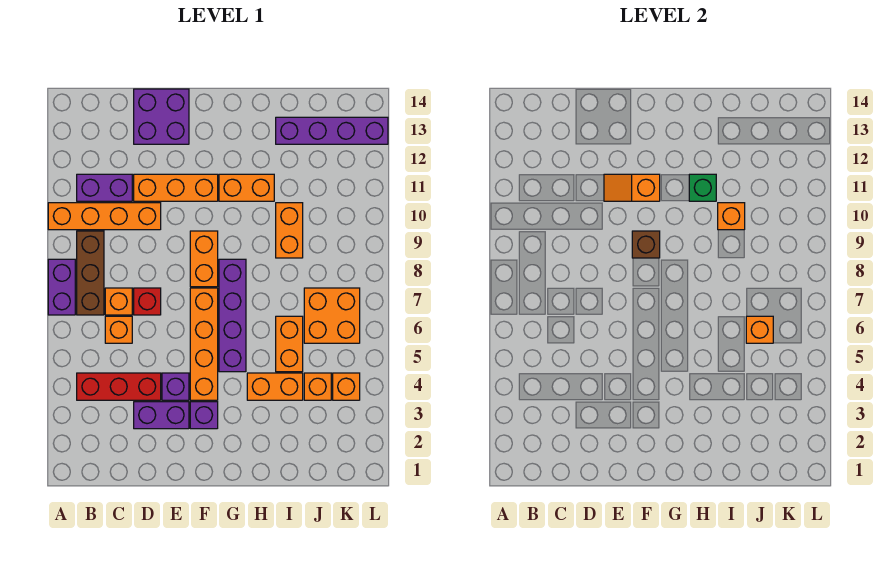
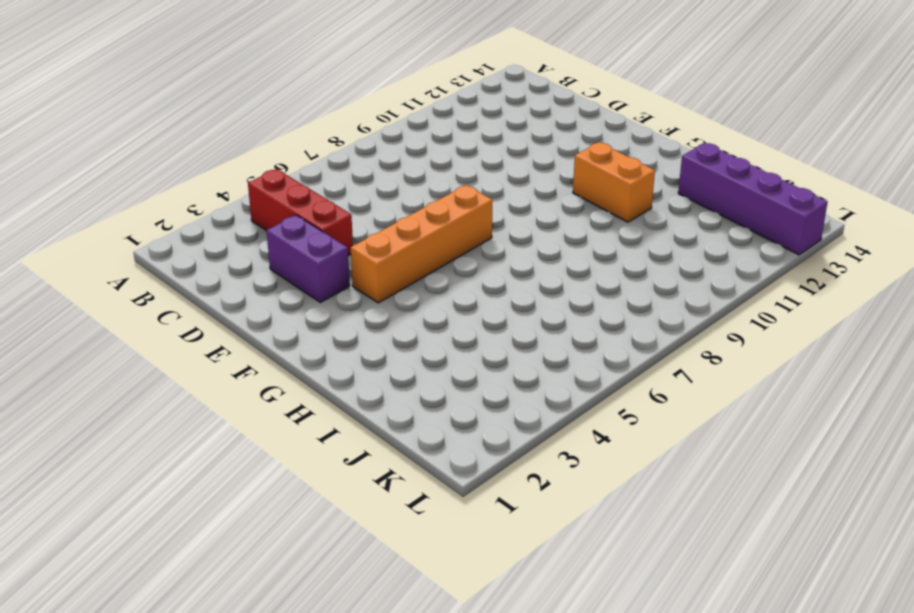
none -> purple brick A7:A8 level 1
none -> orange brick A10:D10 level 1
none -> brown brick B7:B9 level 1

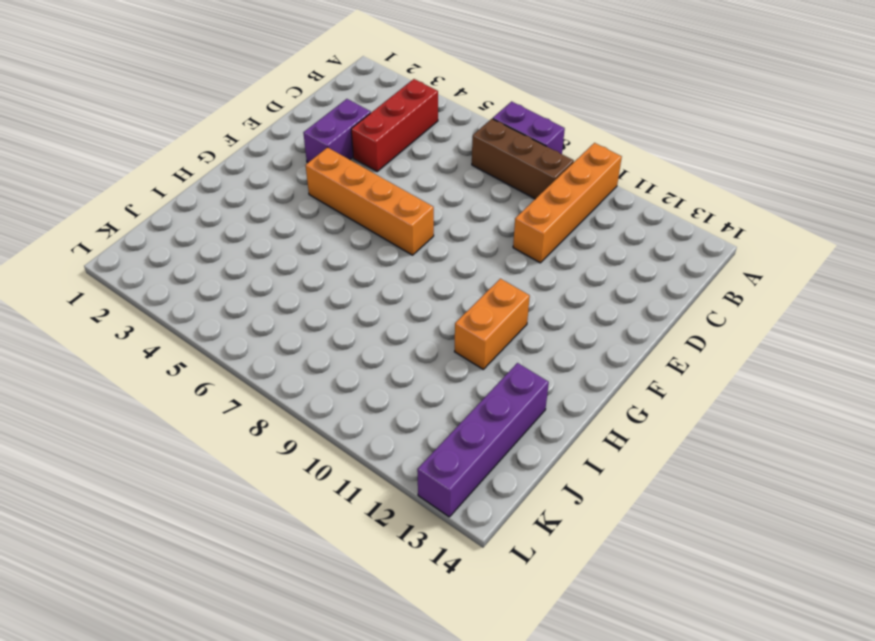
none -> purple brick B11:C11 level 1
none -> orange brick C6 level 1
none -> orange brick C7 level 1

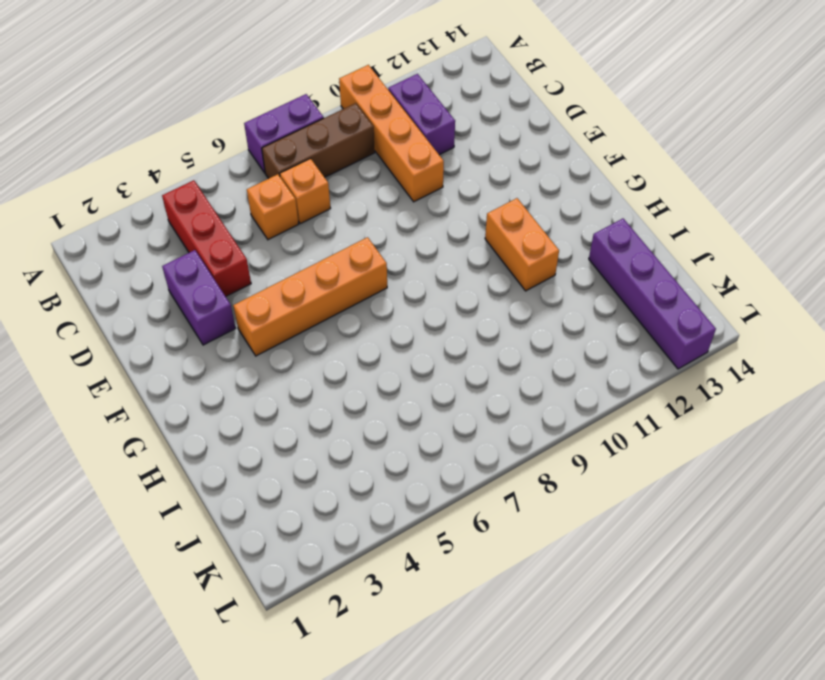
none -> red brick D7 level 1
none -> orange brick D11:F11 level 1
none -> purple brick D13:E14 level 1

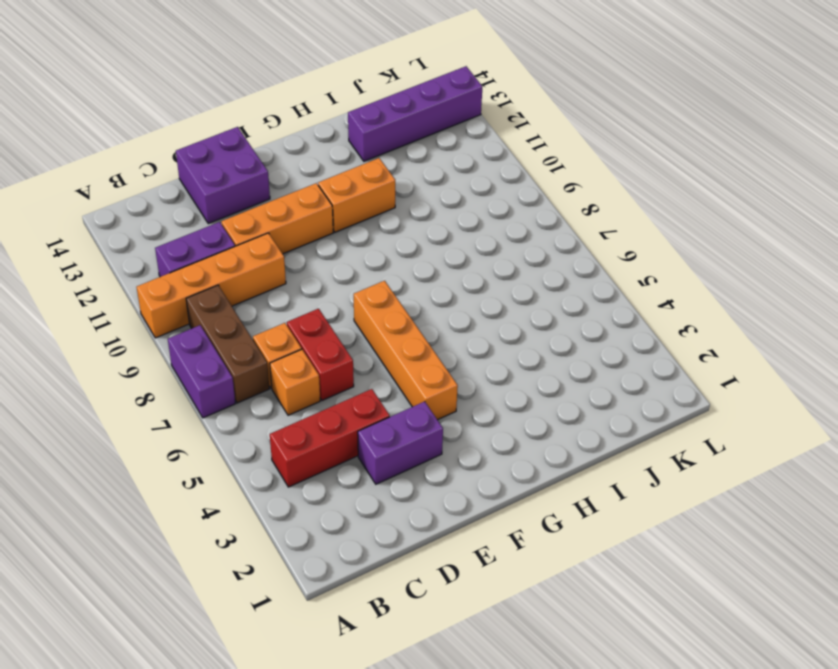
red brick D6:D7 level 1 -> red brick D7 level 1
none -> purple brick E4 level 1
none -> purple brick F3 level 1
none -> orange brick F8:F9 level 1

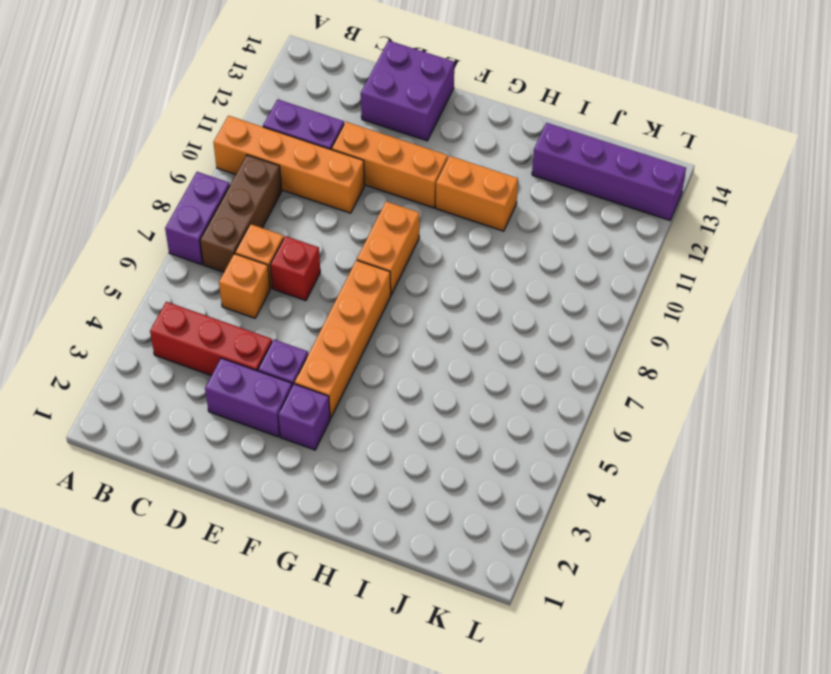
none -> purple brick G5:G8 level 1
none -> orange brick H4:I4 level 1
none -> orange brick I5:I6 level 1

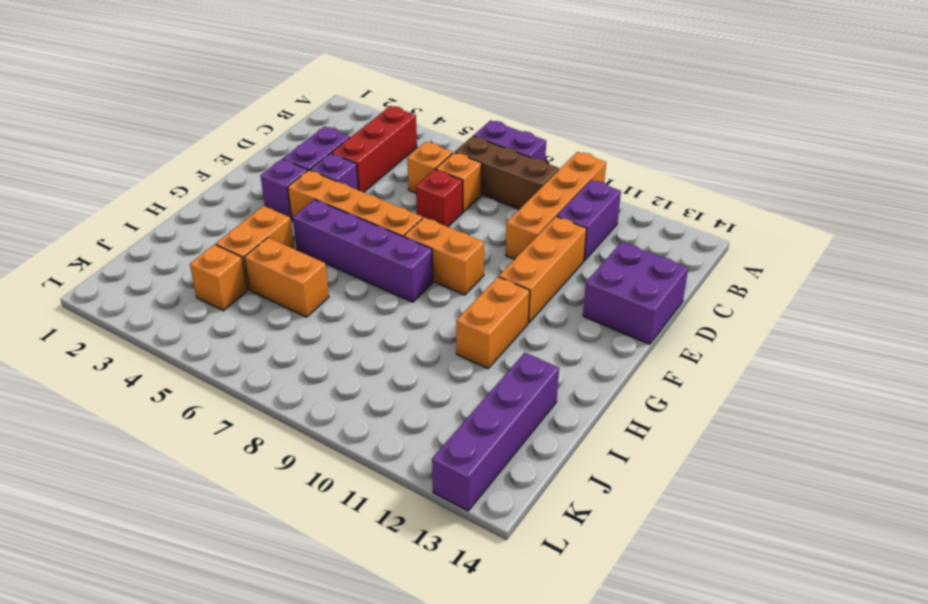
none -> orange brick I9:I10 level 1
none -> orange brick J6:K7 level 1
none -> orange brick K4 level 1

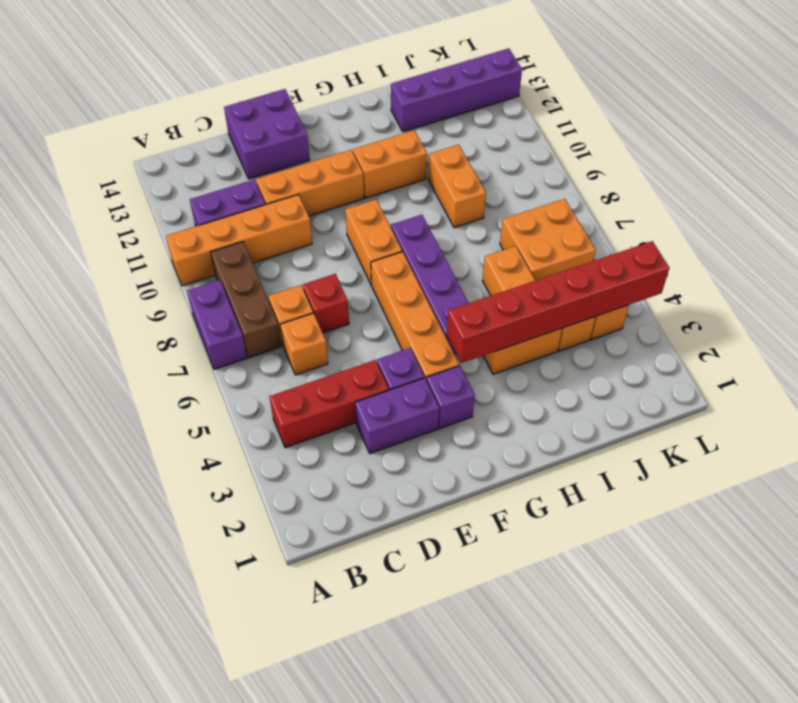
red brick G4:L4 level 2 -> none
none -> orange slope E11:F11 level 2 top F
none -> brown brick F9 level 2
none -> green brick H11 level 2

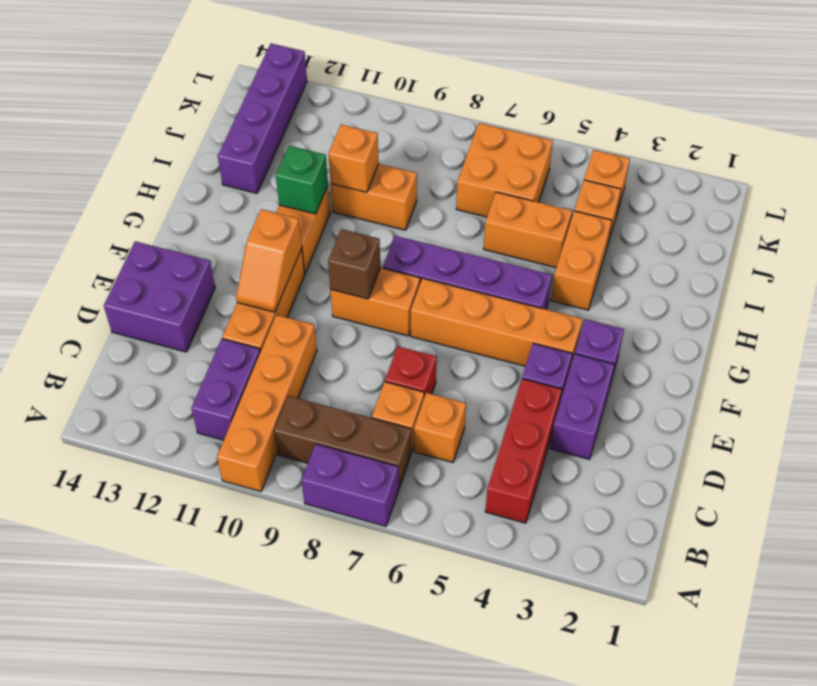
none -> orange brick J6 level 2

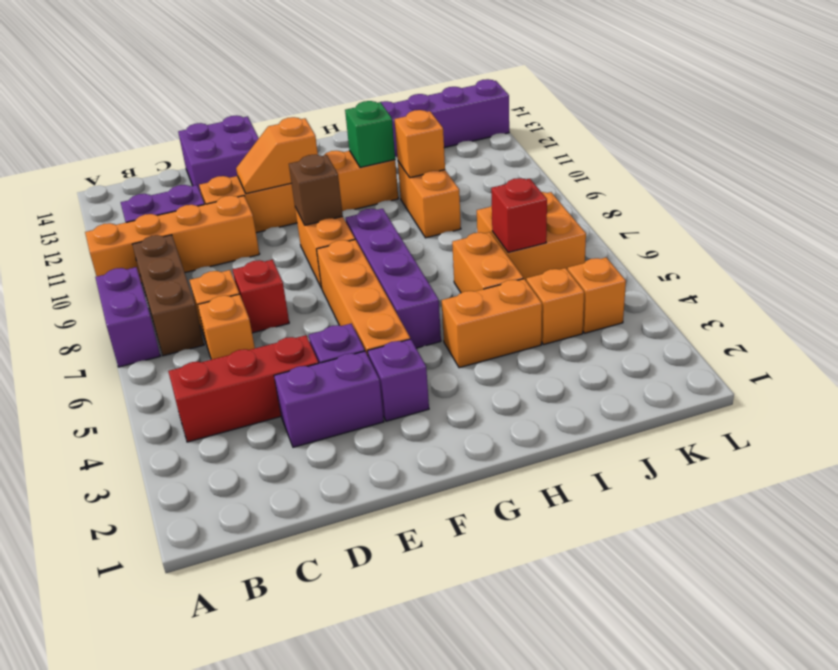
red brick J6 level 2 -> orange brick J6 level 2

